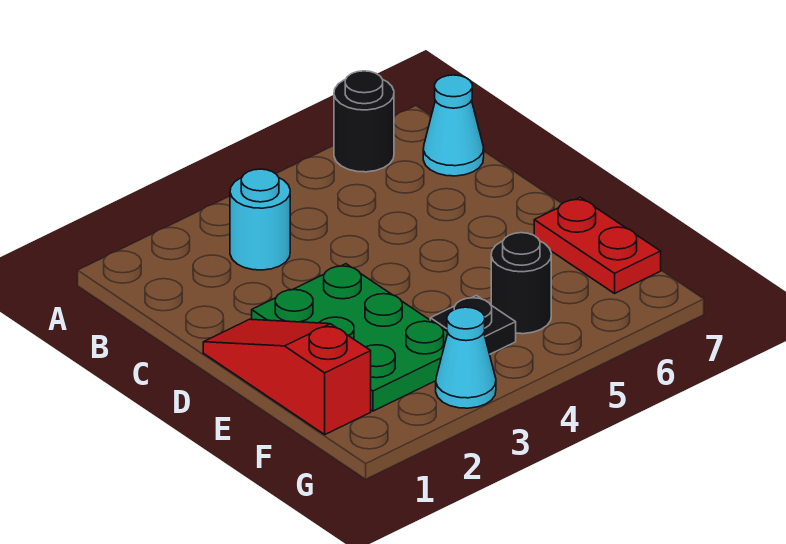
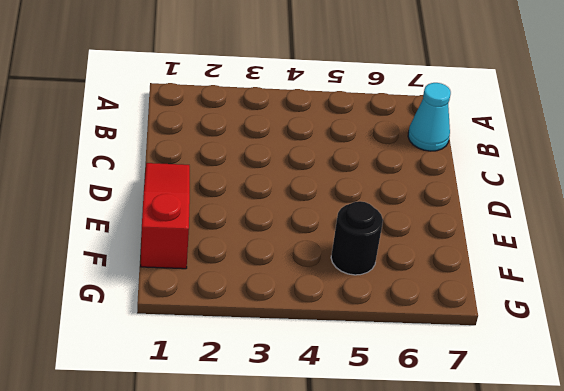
none -> black round brick A6 level 1
none -> cyan round brick B3 level 1

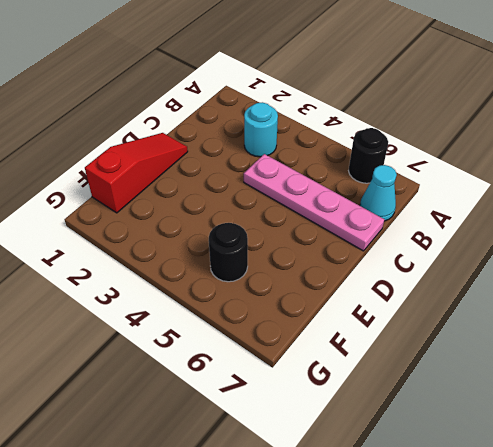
pink plate C4:C7 level 1 -> none
none -> green plate D2:F3 level 1
none -> red plate E7:F7 level 1

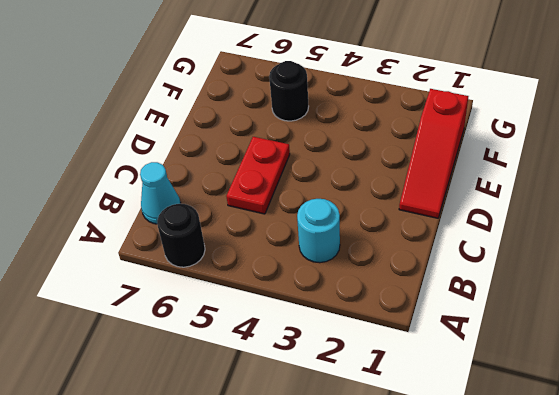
red plate C5:D5 level 1 -> red plate E7:F7 level 1
none -> green plate D2:F3 level 1
none -> black plate F4 level 1

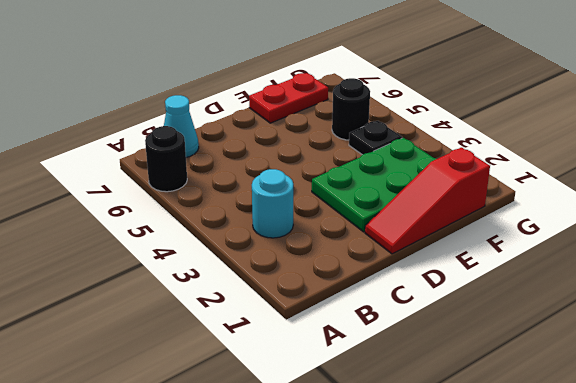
none -> cyan cone G3 level 1

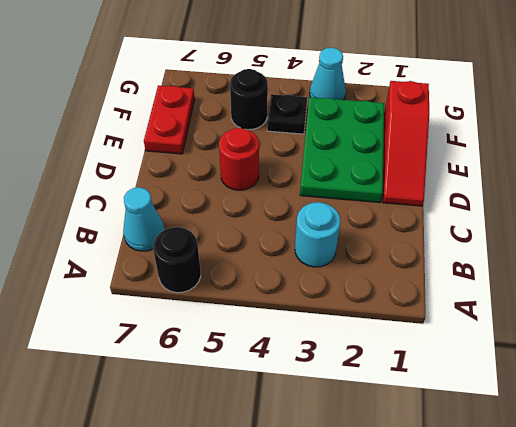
red round brick D5 level 1 -> none

